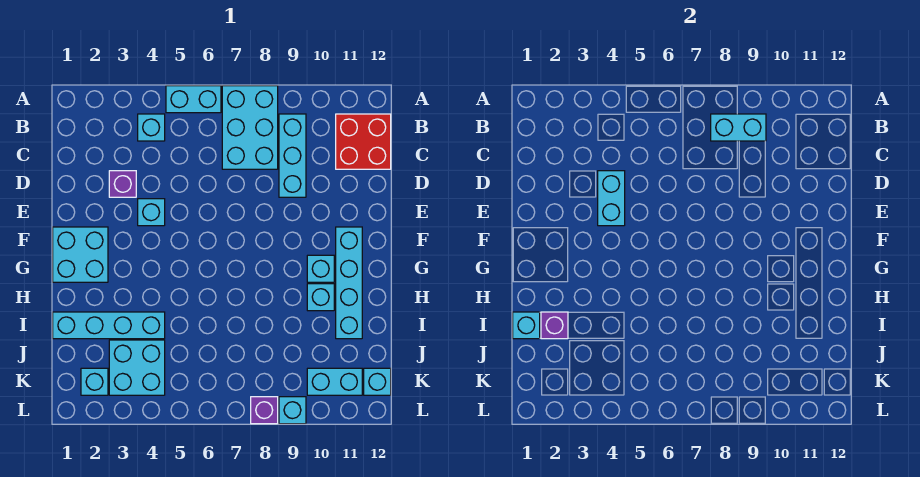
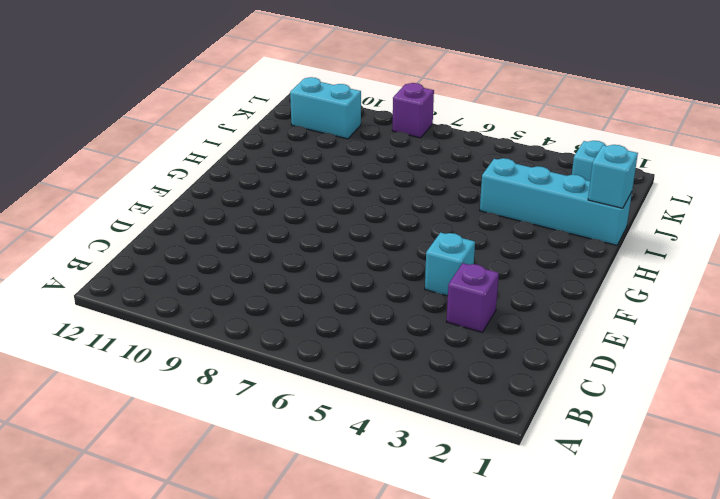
none -> cyan brick A5:A6 level 1
none -> cyan brick A7:C8 level 1
none -> cyan brick B4 level 1

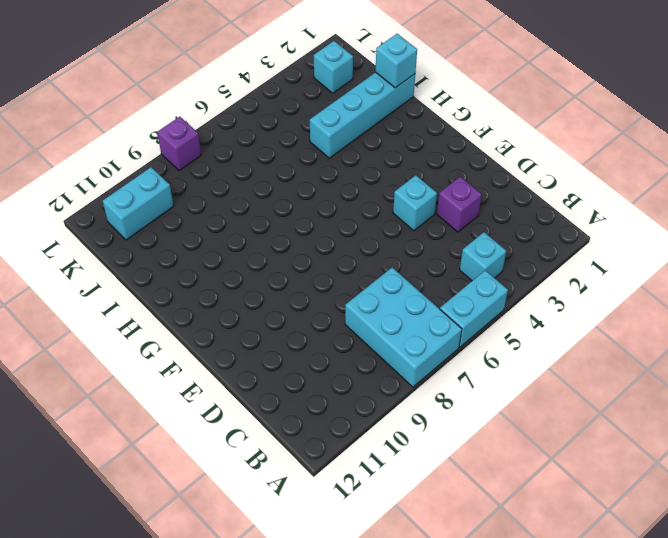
none -> cyan brick B9:D9 level 1
none -> red brick B11:C12 level 1
none -> cyan brick F1:G2 level 1

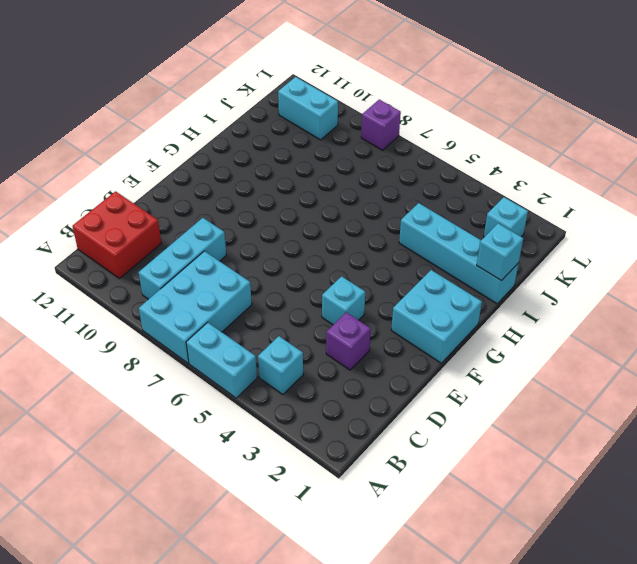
none -> cyan brick F11:I11 level 1
none -> cyan brick G10 level 1
none -> cyan brick H10 level 1

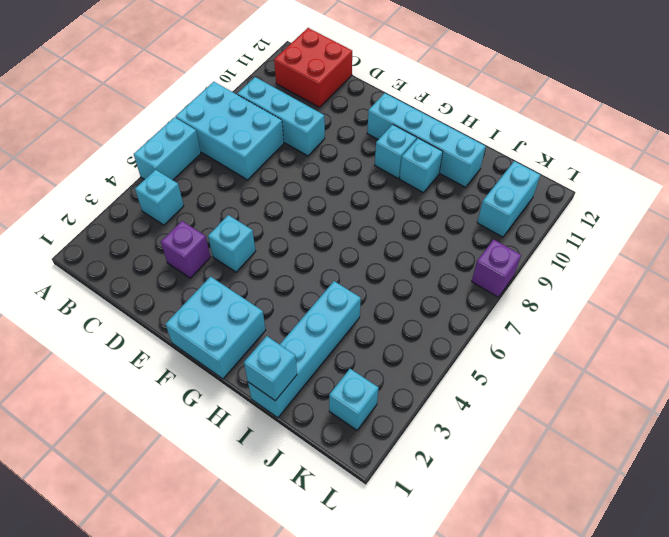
none -> cyan brick J3:K4 level 1
none -> cyan brick K12 level 1
none -> cyan brick L9 level 1

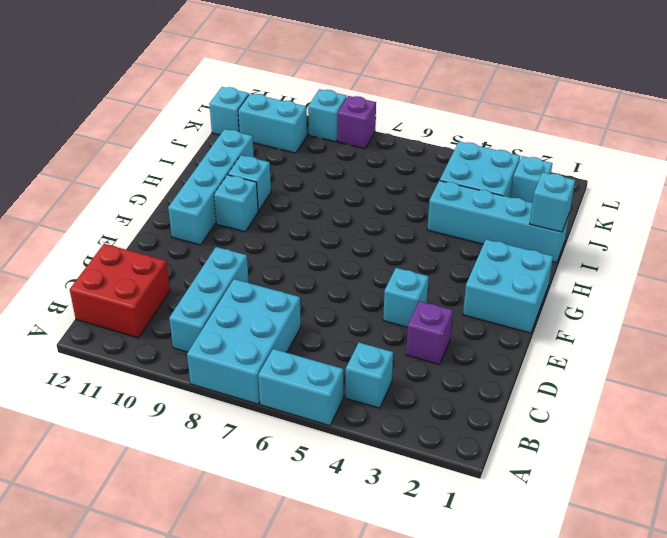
none -> cyan brick B8:B9 level 2
none -> cyan brick D4:E4 level 2
none -> purple brick I2 level 2

